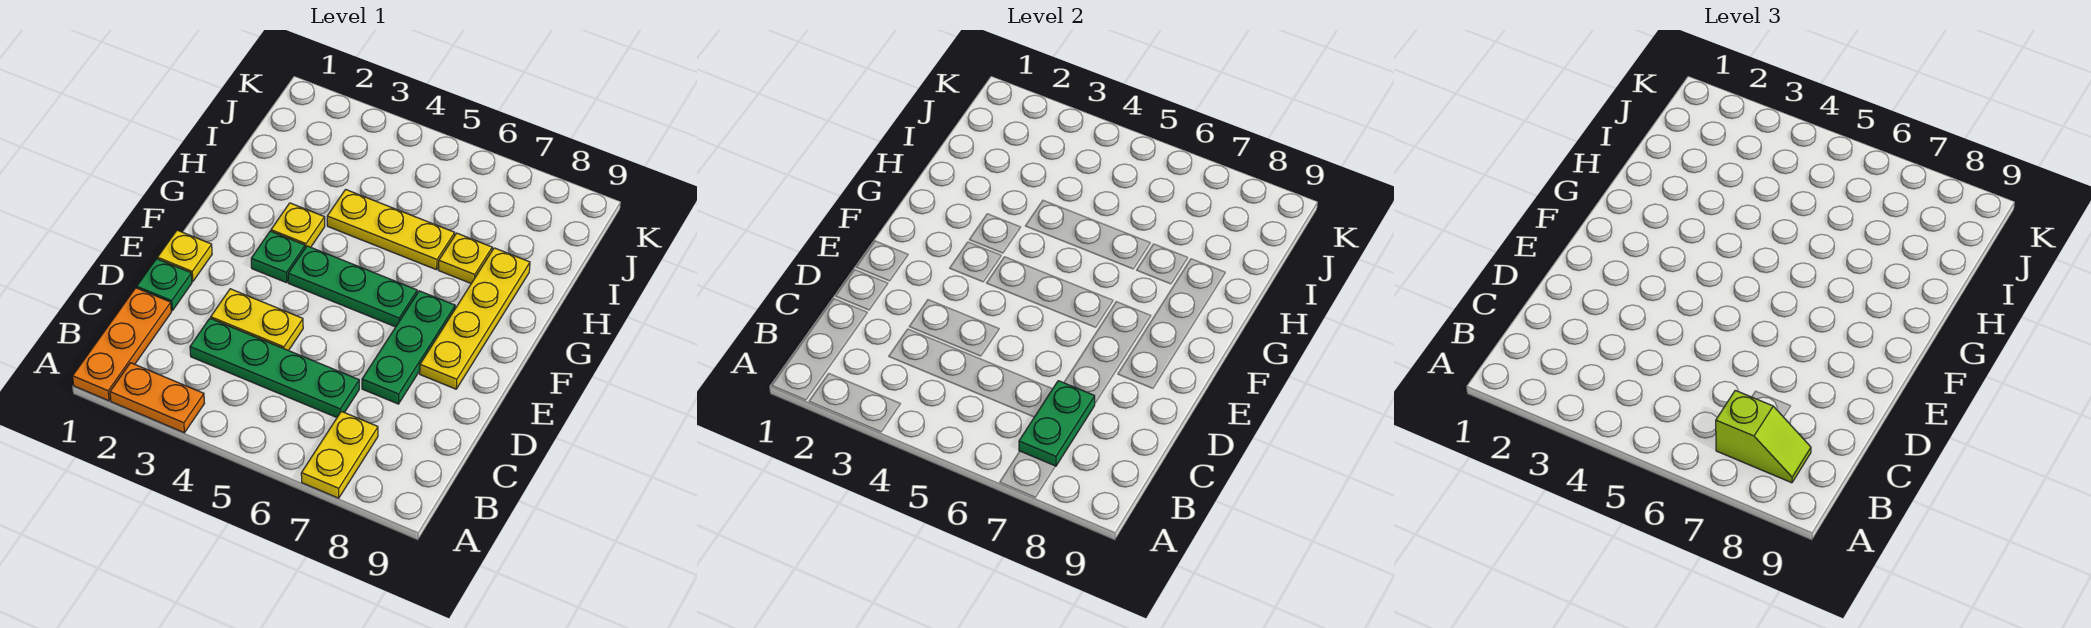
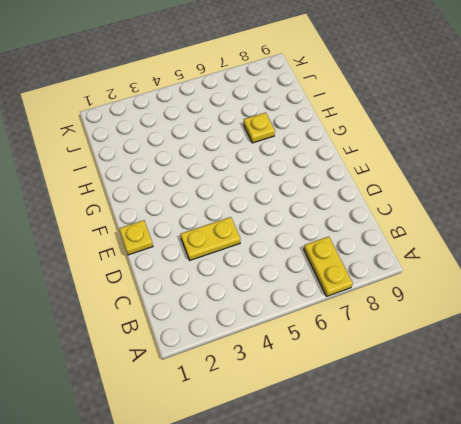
none -> orange plate A1:C1 level 1
none -> orange plate A2:A3 level 1
none -> green plate C3:C6 level 1

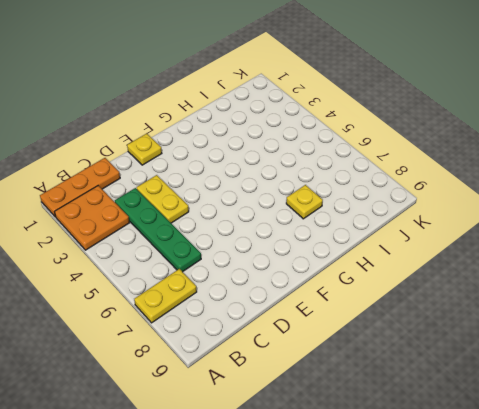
orange plate A2:B3 level 1 -> orange plate A2:A3 level 1
none -> green plate D1 level 1
none -> green plate D7:F7 level 1
none -> yellow plate E8:H8 level 1

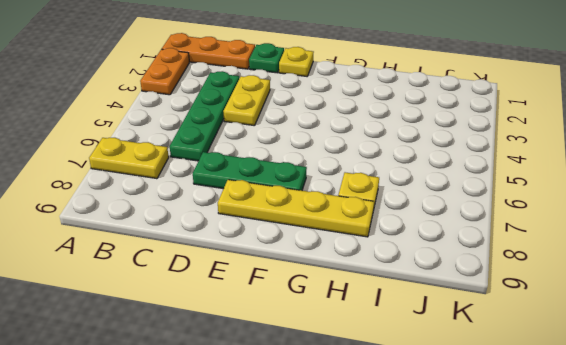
none -> green plate F3 level 1
none -> green plate F4:F6 level 1
none -> yellow plate G3 level 1

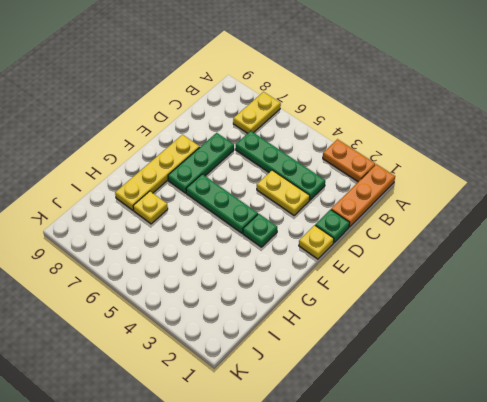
none -> yellow plate G3 level 1
none -> yellow plate H4:H6 level 1
none -> green plate B7:C7 level 2

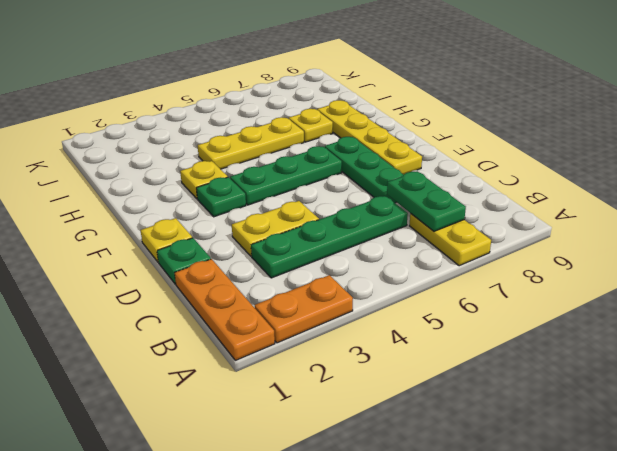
none -> lime slope B7:B8 level 3 top 7

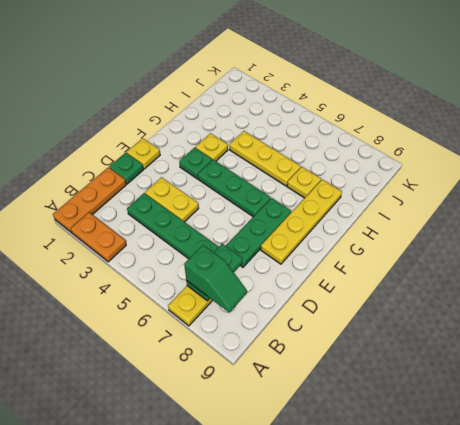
green slope B7:B8 level 3 top 7 -> lime slope B7:B8 level 3 top 7

